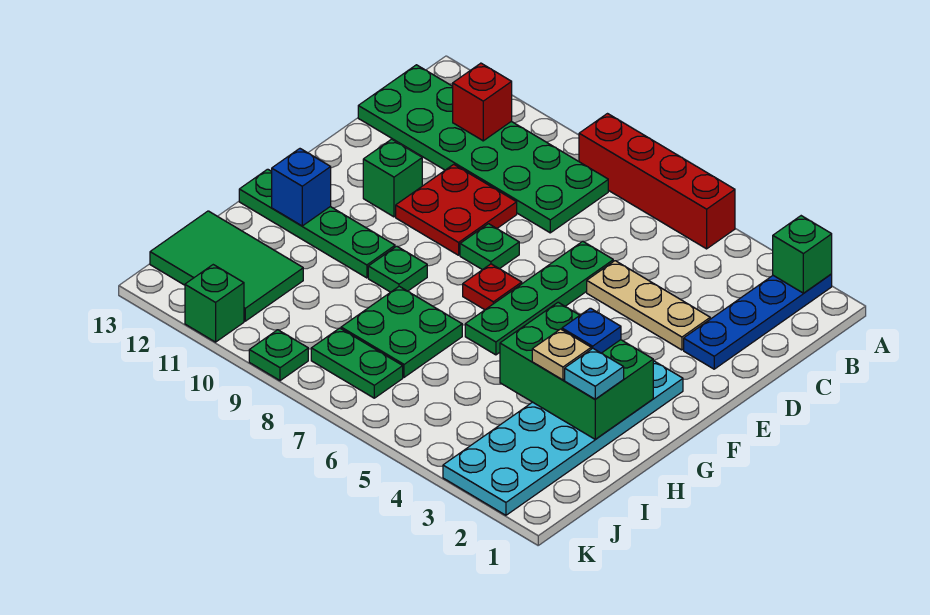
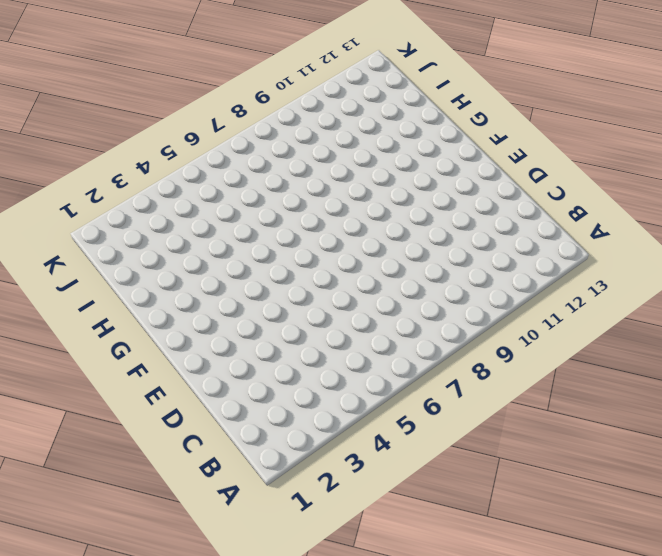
none -> blue plate A2:D2 level 1
none -> red brick A5:A8 level 1
none -> green plate B8:C13 level 1

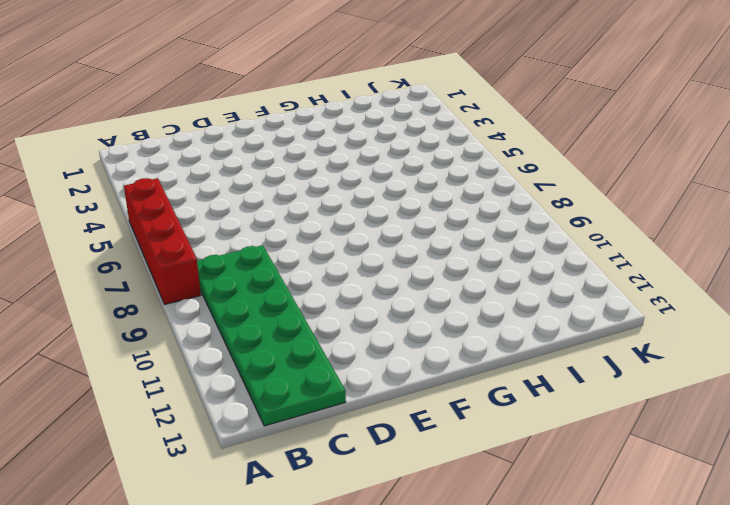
none -> blue plate A2:D2 level 1
none -> tan plate D3:D5 level 1
none -> green plate D6:G6 level 1

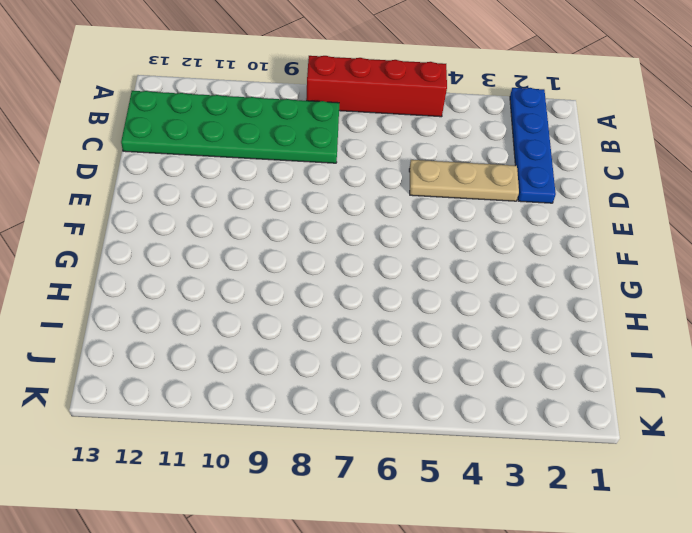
none -> green plate D6:G6 level 1
none -> red plate D9:E10 level 1
none -> green plate E8 level 1

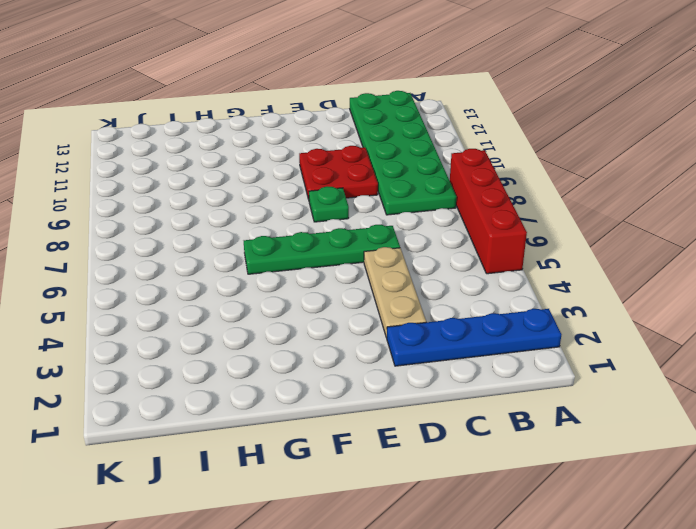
none -> green brick E11 level 1
none -> cyan plate F2:K3 level 1
none -> red plate F7 level 1

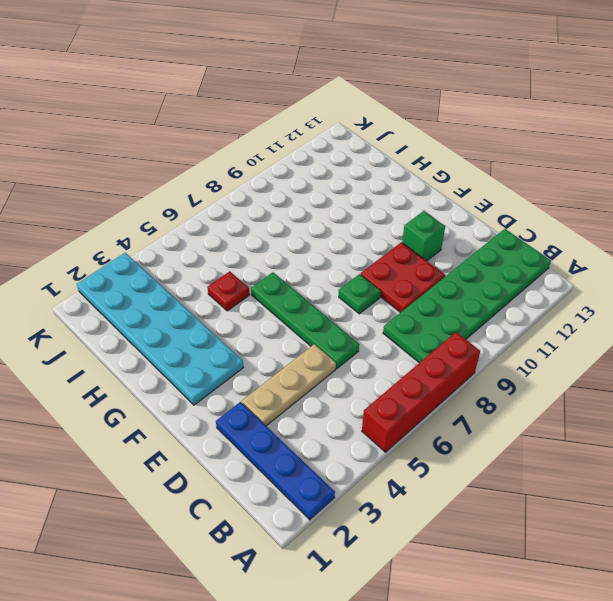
red plate H5 level 1 -> red plate F7 level 1
none -> green plate G9 level 1
none -> green plate G10:G13 level 1
none -> green plate H7:I8 level 1

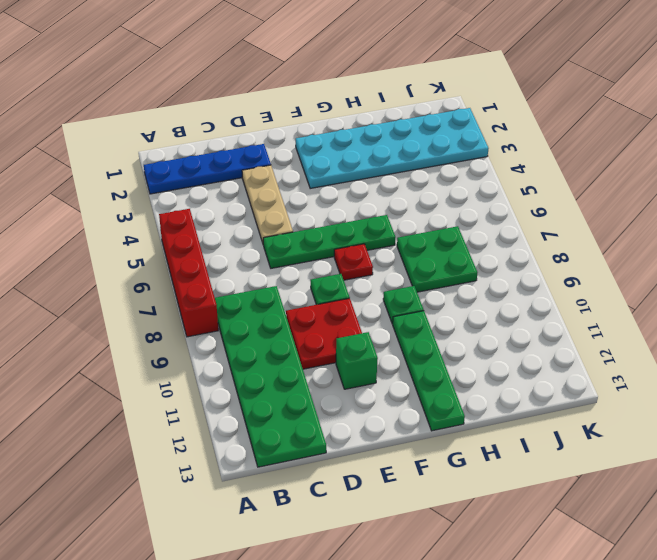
none -> green tile I11:J13 level 1
none -> green plate J7:J8 level 1
none -> green plate K9 level 1

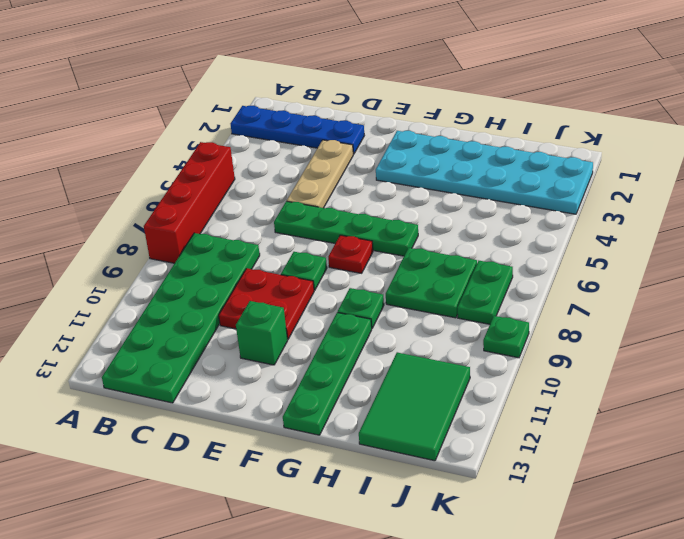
none -> green brick K11 level 1
none -> green brick A2 level 2
none -> red brick B11 level 2

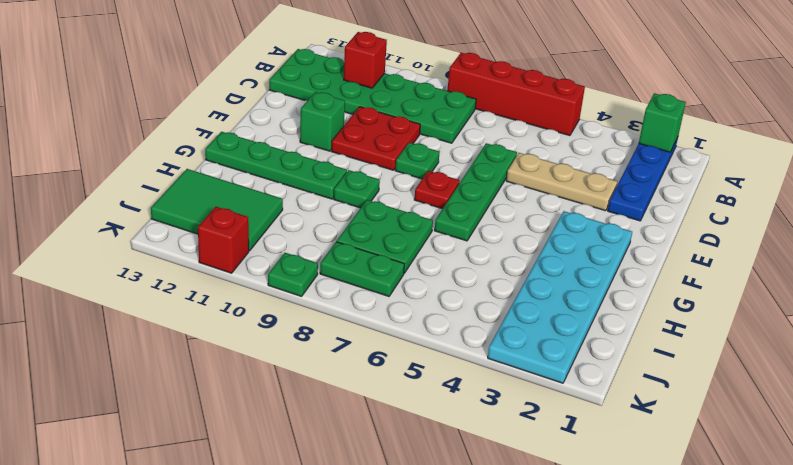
red brick K11 level 1 -> green brick K11 level 1
none -> green brick G2:H4 level 2
none -> blue brick G12 level 2
none -> blue plate G3 level 3

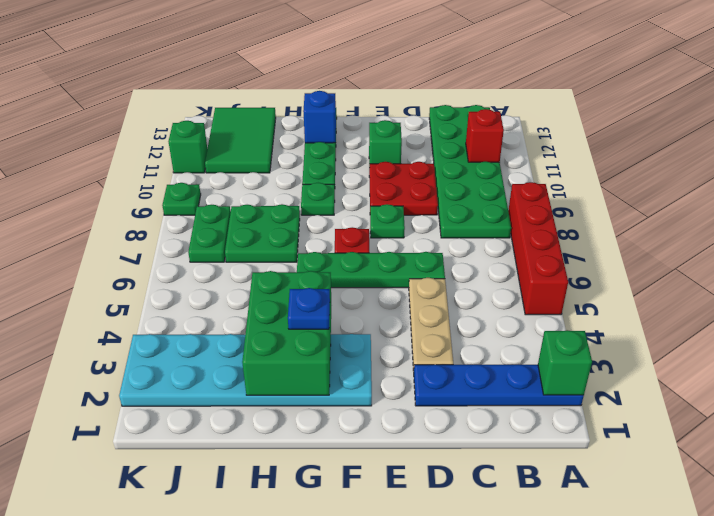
none -> cyan plate H2 level 3
none -> tan plate H3 level 3

